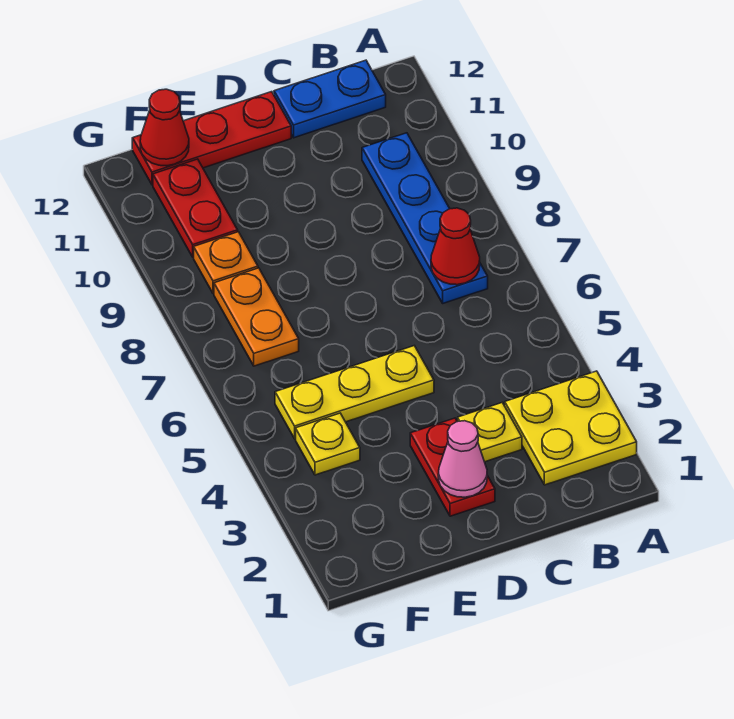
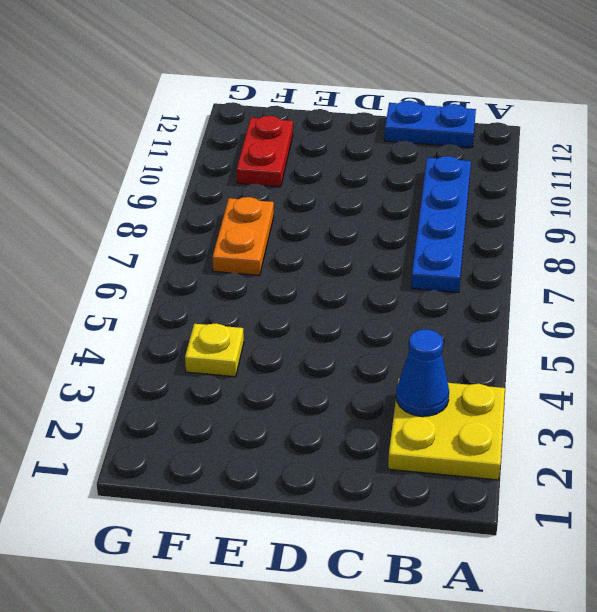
blue cone B3 level 2 -> none
none -> yellow plate C3 level 1
none -> red plate D2:D3 level 1
none -> yellow plate D5:F5 level 1

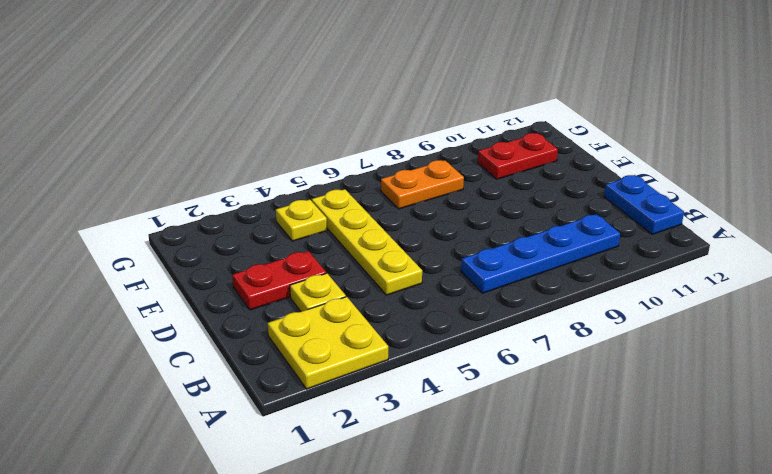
yellow plate C5:F5 level 1 -> yellow plate D5:F5 level 1
none -> red plate D12:F12 level 1
none -> orange plate F9 level 1
none -> red cone B7 level 2

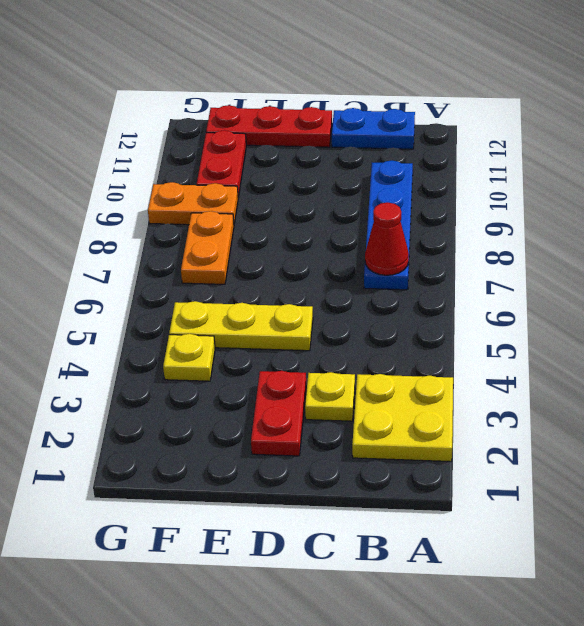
orange plate F9:G9 level 1 -> orange plate F9 level 1
none -> pink cone D2 level 2
none -> red cone F12 level 2

